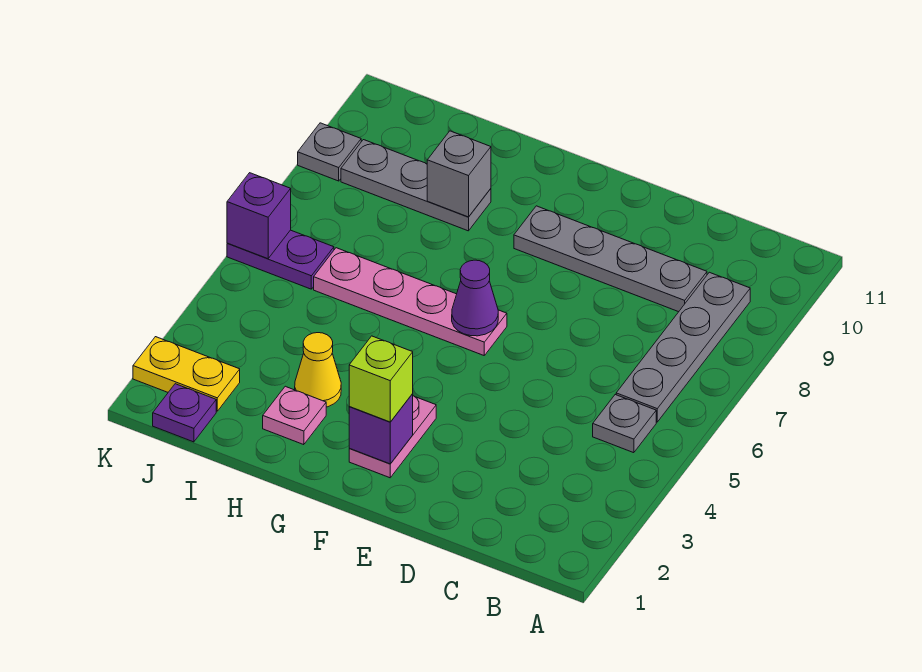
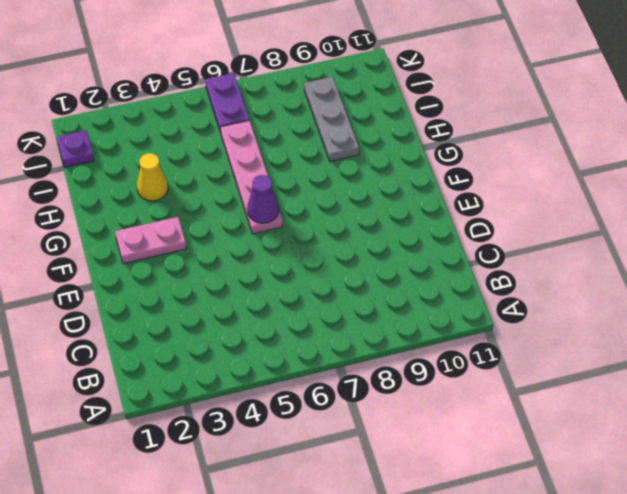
none -> grey plate B5 level 1
none -> grey plate B6:B9 level 1
none -> grey plate C9:F9 level 1

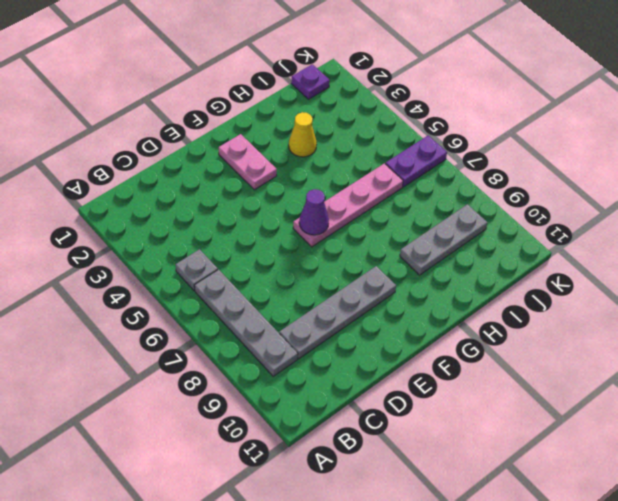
none -> pink plate H2 level 1
none -> yellow plate J2:K2 level 1
none -> grey plate K9 level 1

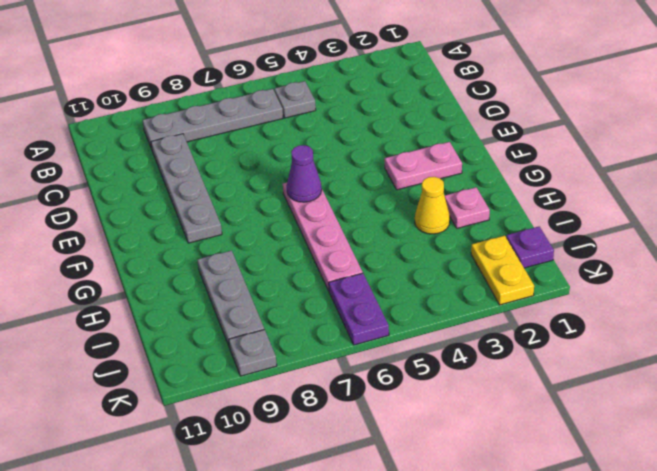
none -> purple brick F2 level 2
none -> grey brick H9 level 2
none -> purple brick K6 level 2

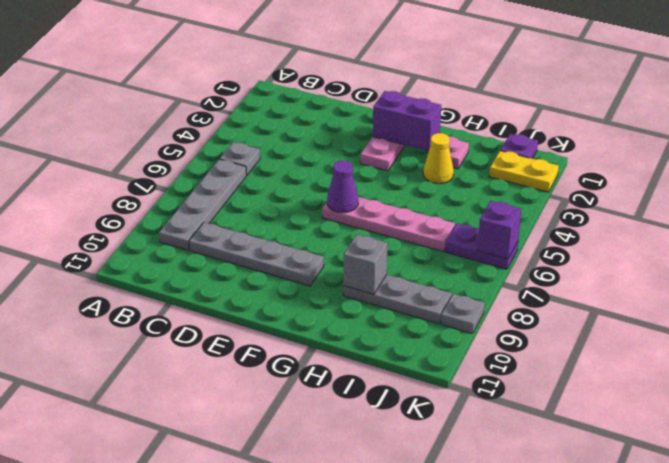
purple brick F2:G2 level 2 -> purple brick F2 level 2
none -> lime brick F2 level 3

